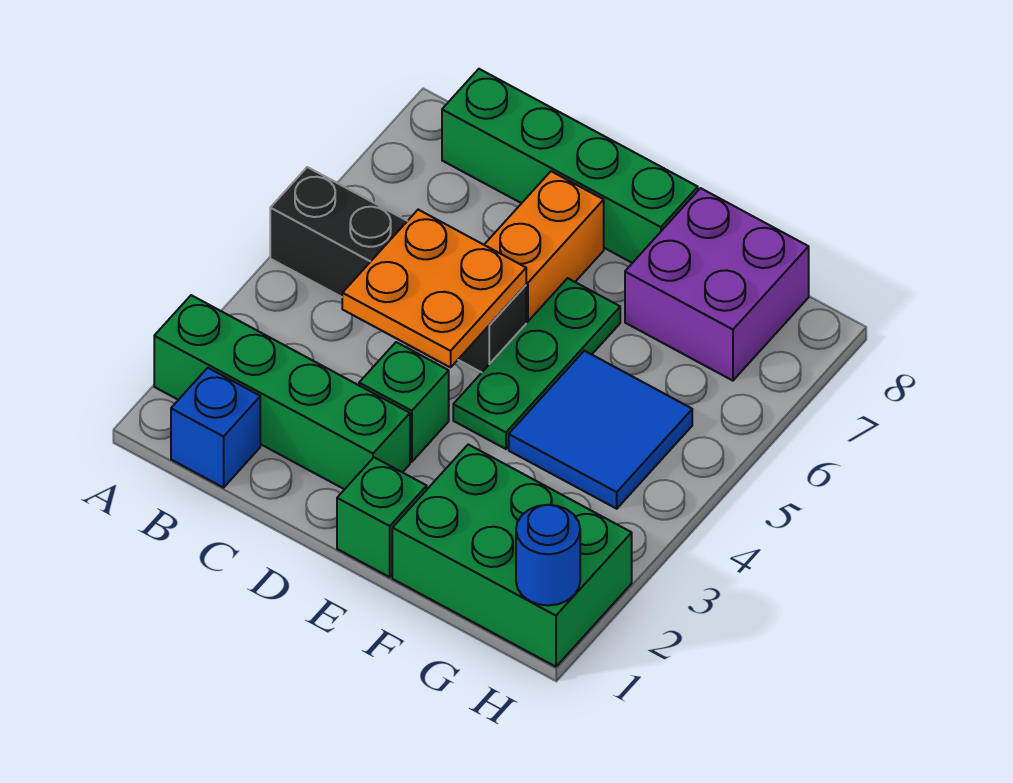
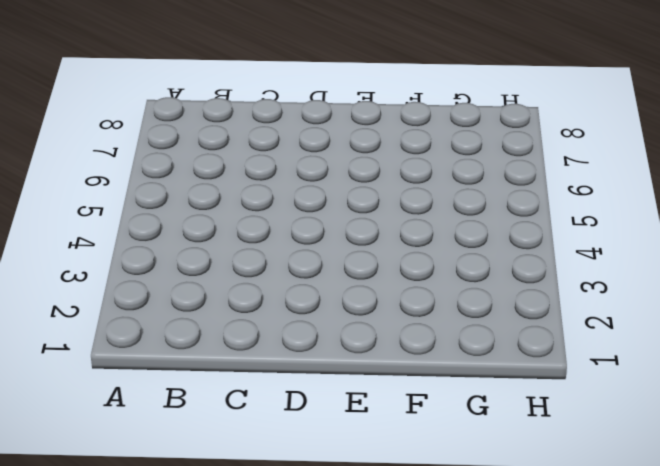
none -> green brick A2:D2 level 1
none -> black brick A5:D5 level 1
none -> blue brick B1 level 1

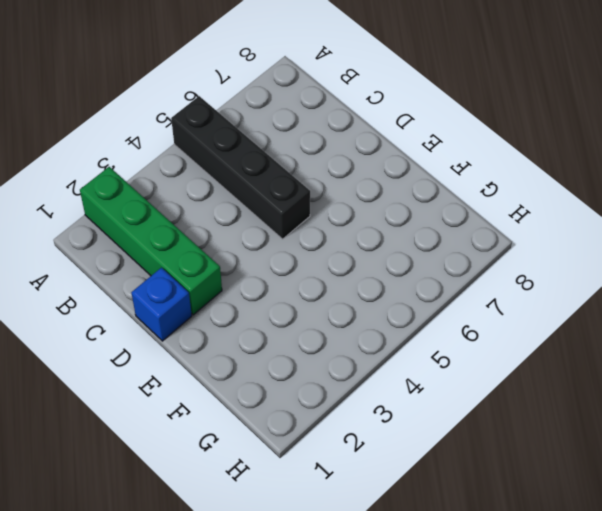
blue brick D1 level 1 -> blue brick B1 level 1
none -> green brick B8:E8 level 1
none -> green brick D3 level 1
none -> orange brick D6:D7 level 1

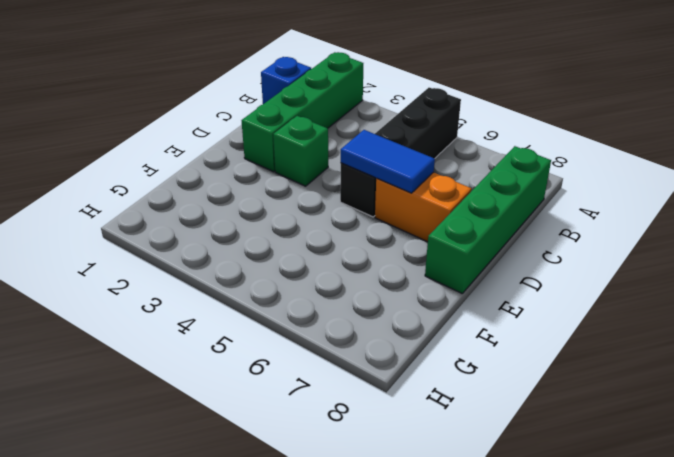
blue tile D5:D6 level 2 -> orange plate C4:D5 level 2
none -> green brick E1 level 1
none -> green plate E4:E6 level 1
none -> green brick F1:H2 level 1

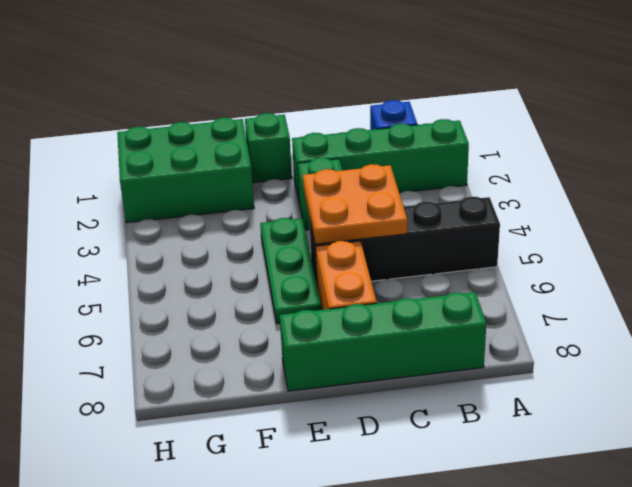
none -> blue tile F4:G5 level 1
none -> purple brick F7:G8 level 1
none -> blue round brick H1 level 2

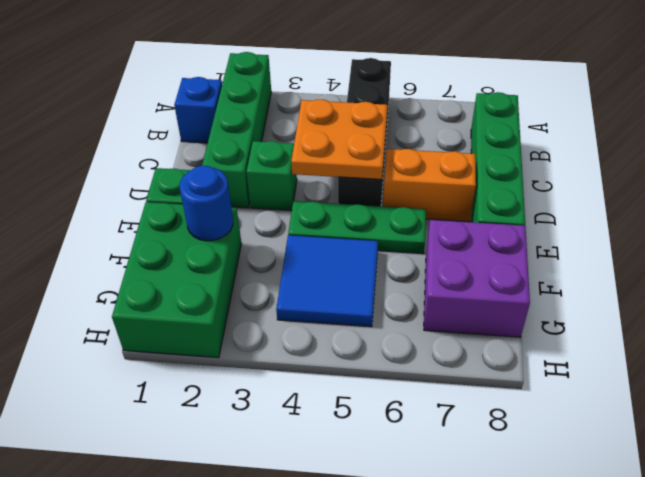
blue round brick F2 level 2 -> blue round brick H1 level 2

